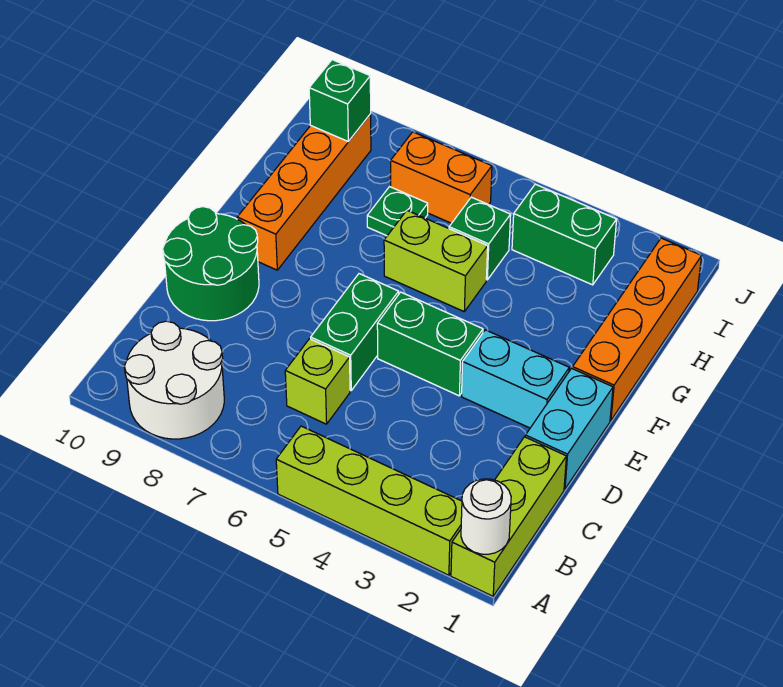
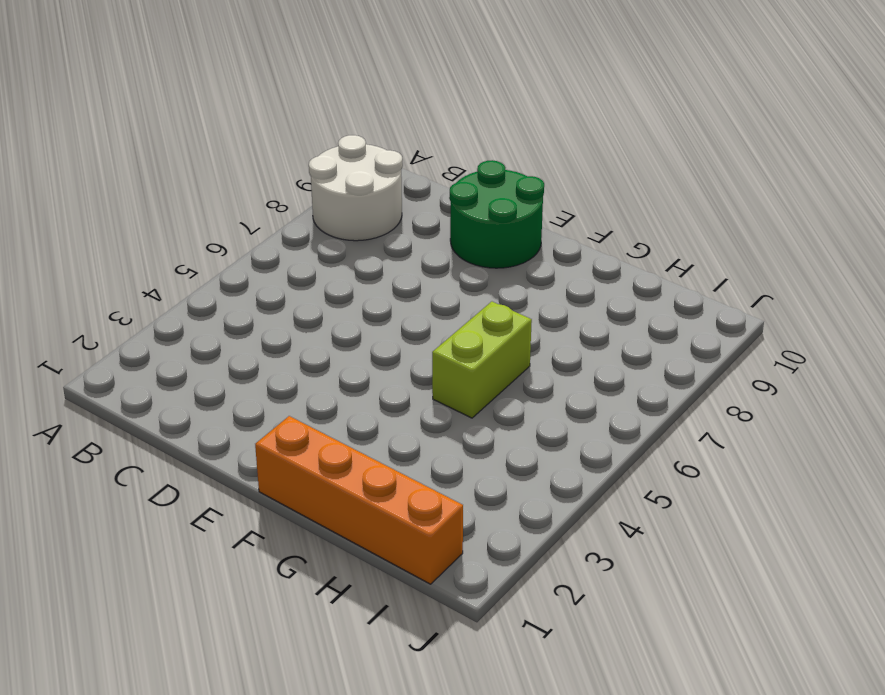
none -> lime brick A1:C1 level 1
none -> lime brick A2:A5 level 1
none -> lime brick C6 level 1

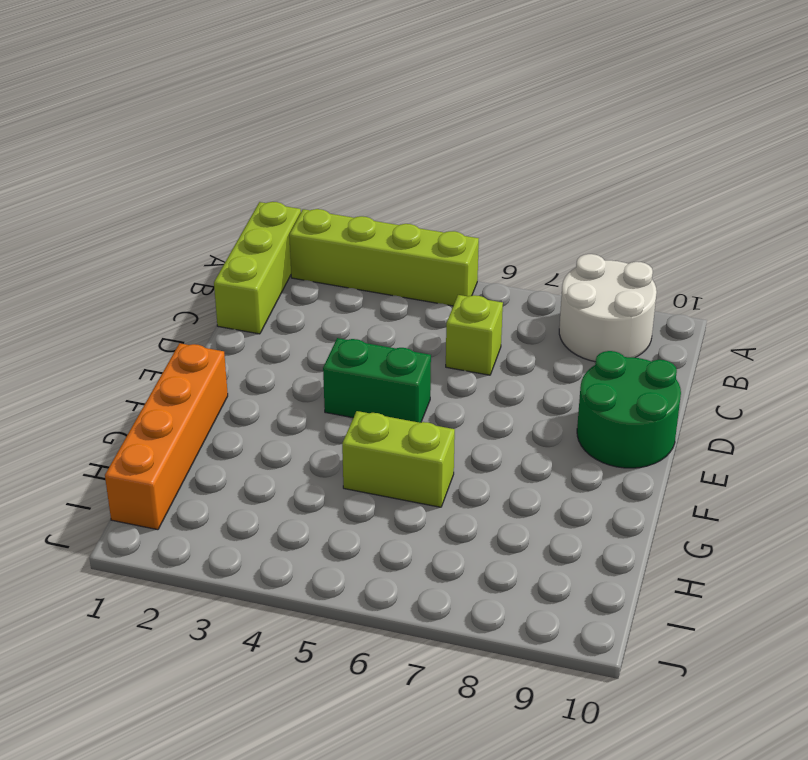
none -> cyan brick D1:E1 level 1
none -> green brick D6:E6 level 1
none -> cyan brick E2:E3 level 1

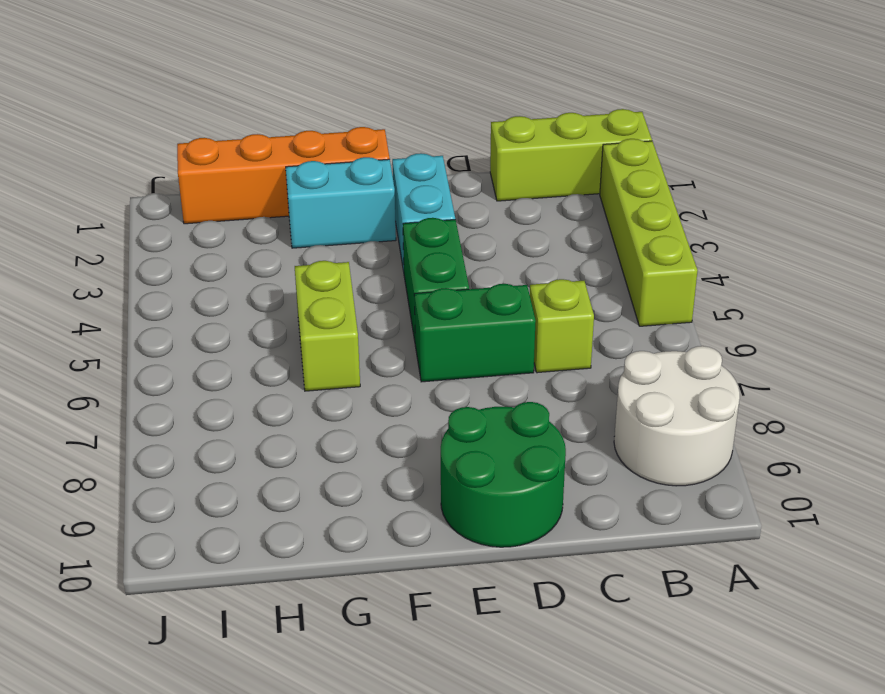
cyan brick F2:G2 level 1 -> cyan brick D1:E1 level 1
none -> orange brick F9:I9 level 1
none -> green brick H5 level 1
none -> green plate H7 level 1

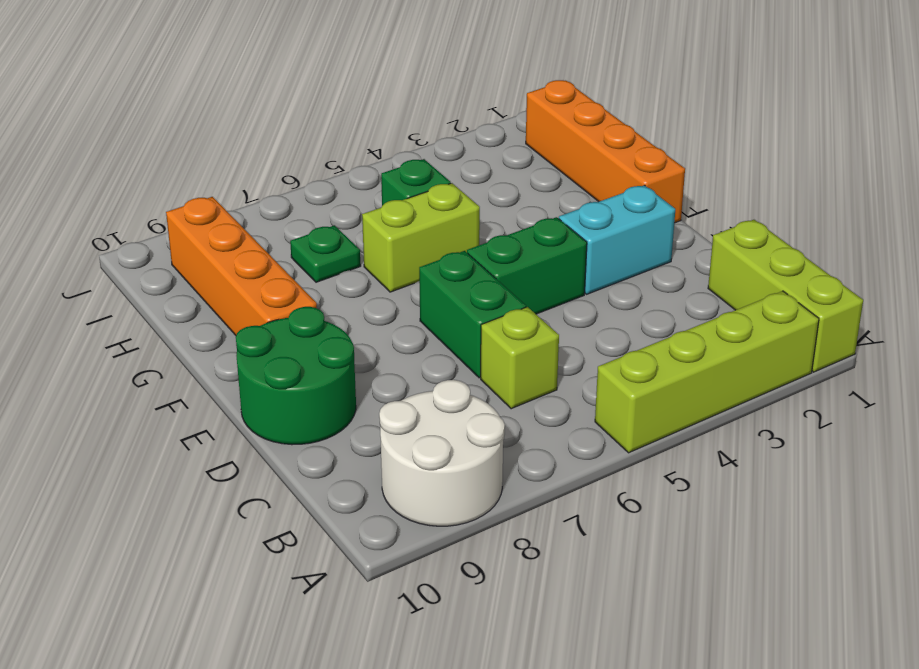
none -> cyan brick D1:E1 level 1
none -> green brick I3:I4 level 1
none -> orange brick I6:I7 level 1

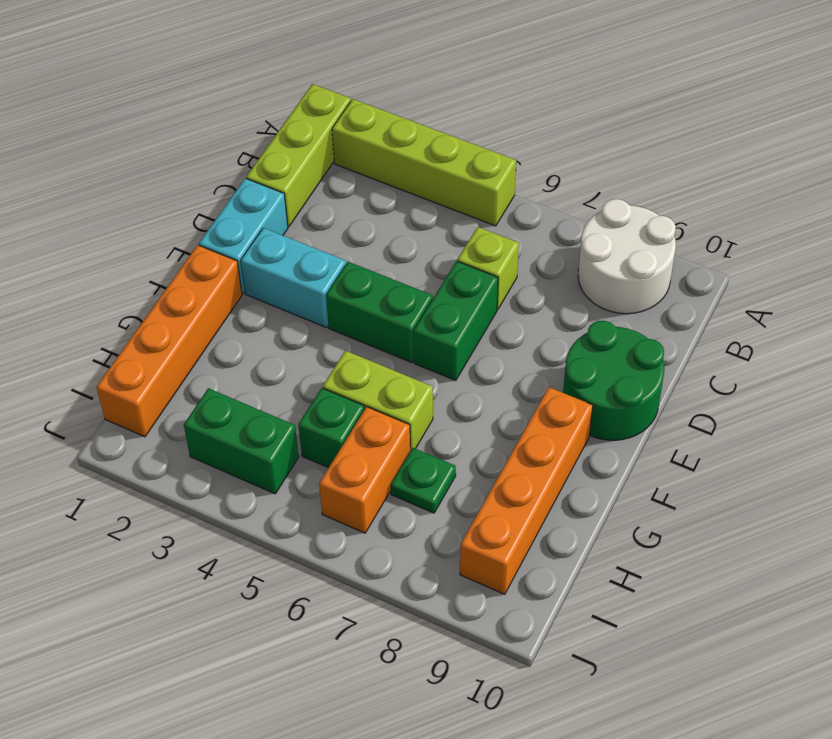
orange brick H6:I6 level 1 -> orange brick I6:I7 level 1
none -> white round brick A1 level 2
none -> green brick I9 level 2

